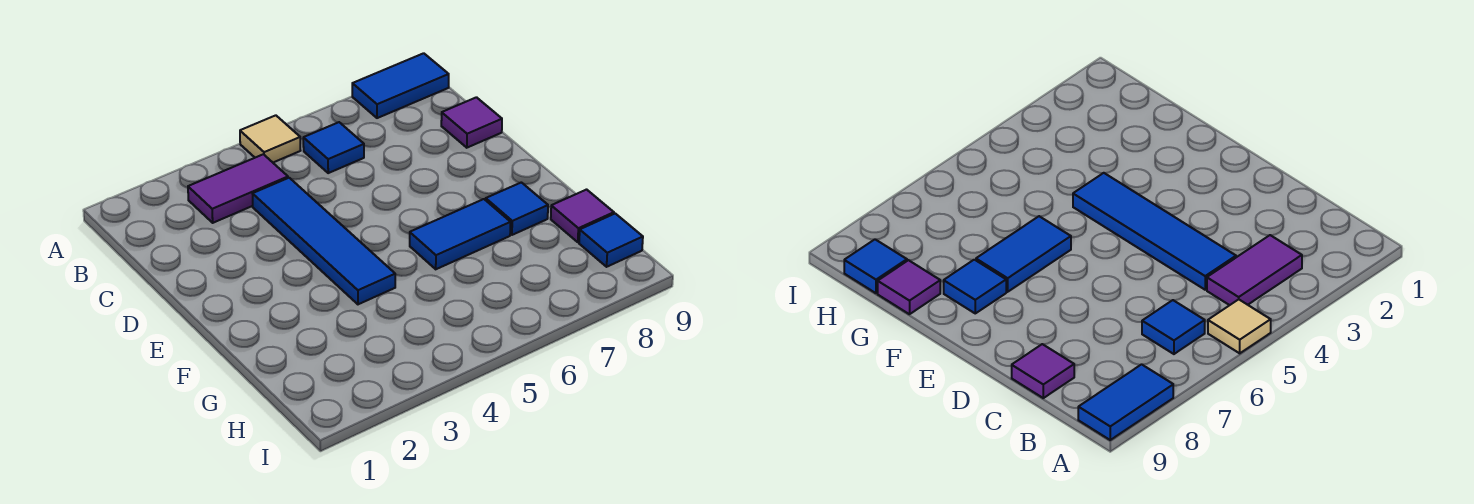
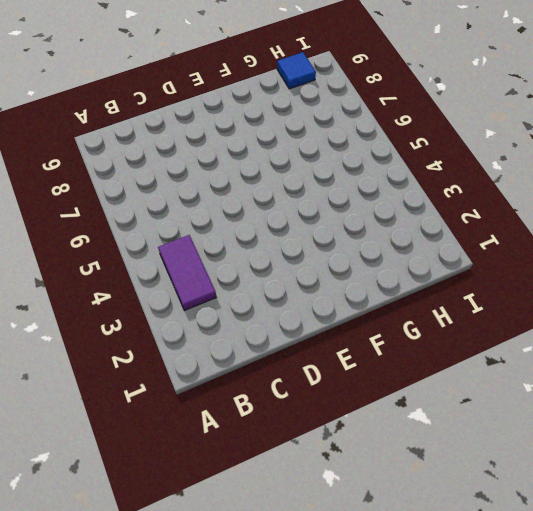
none -> tan tile A5 level 1
none -> blue tile A8:A9 level 1

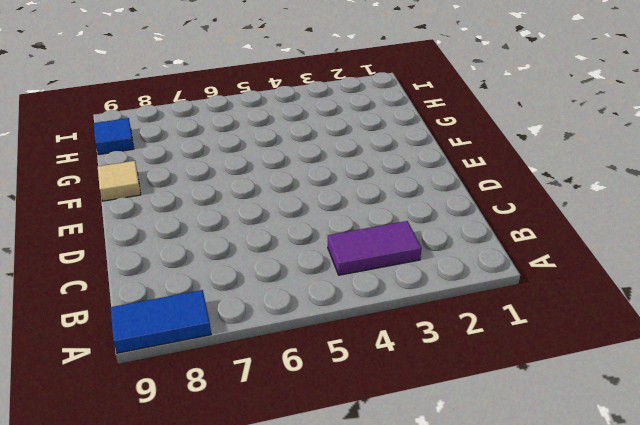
tan tile F9 level 1 -> tan tile A5 level 1
none -> blue tile B6 level 1
none -> blue tile C4:F4 level 1

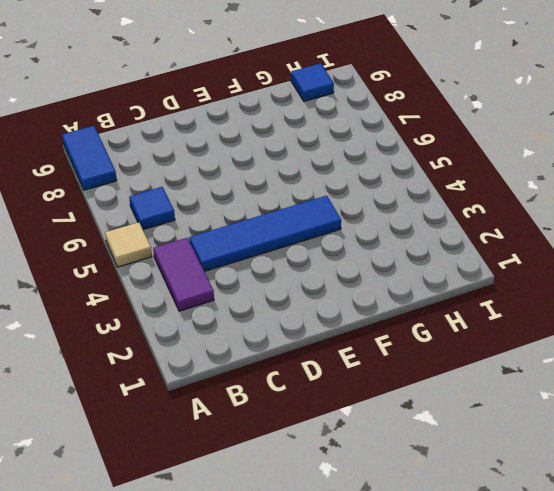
none -> purple tile C9 level 1
none -> blue tile F6:F7 level 1

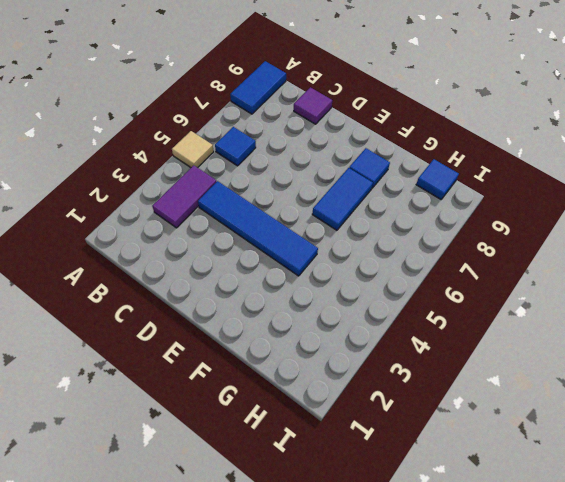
none -> purple tile G9 level 1

